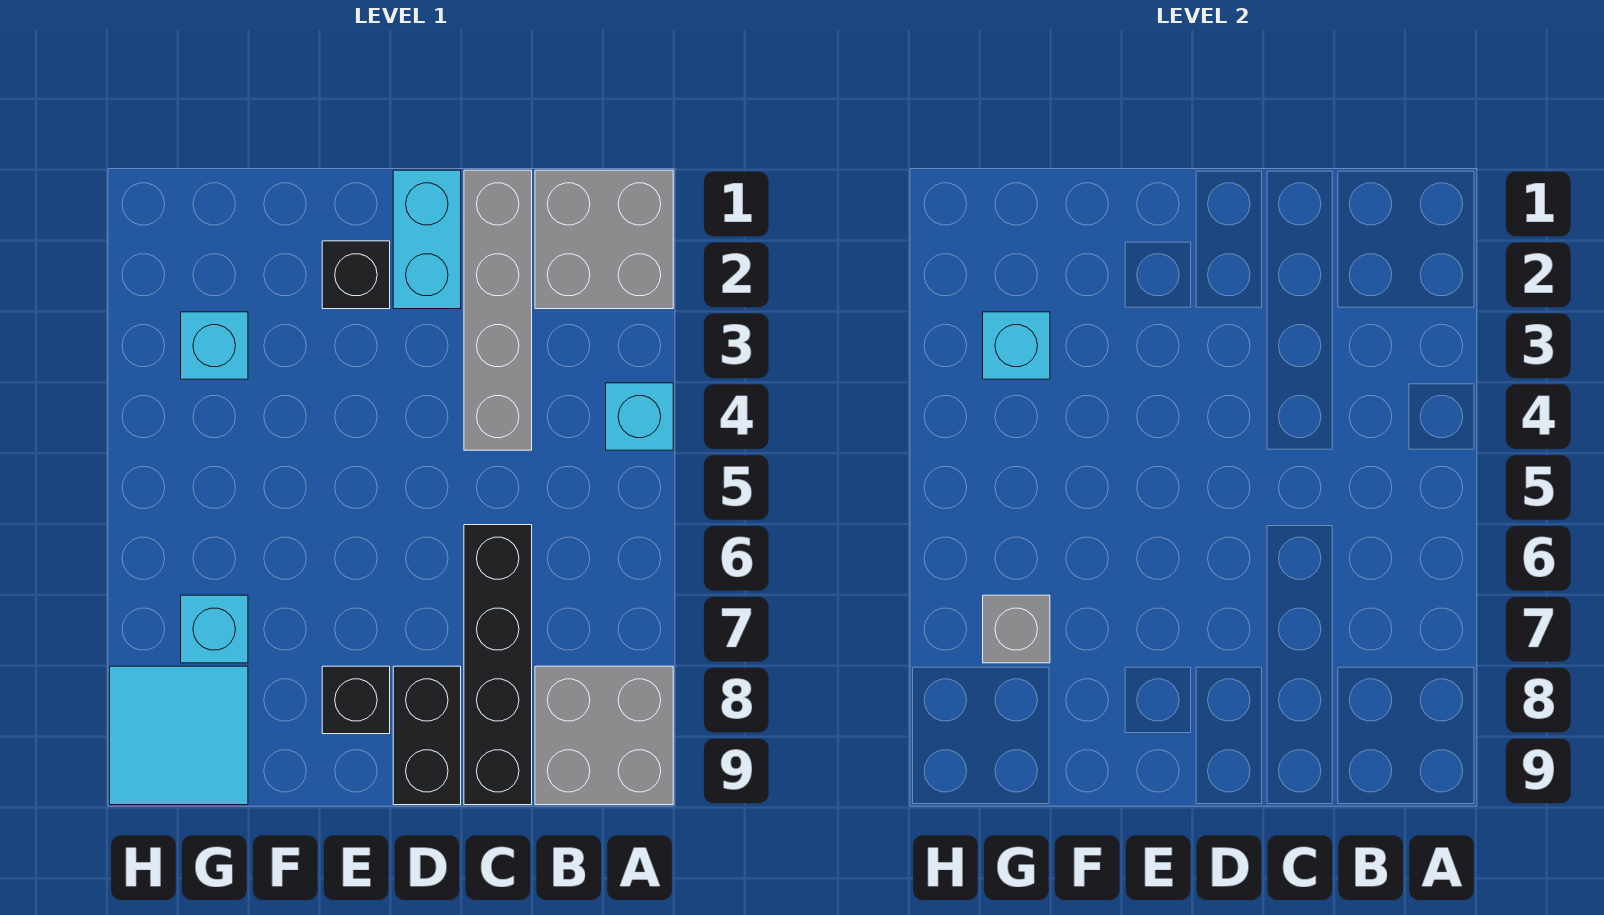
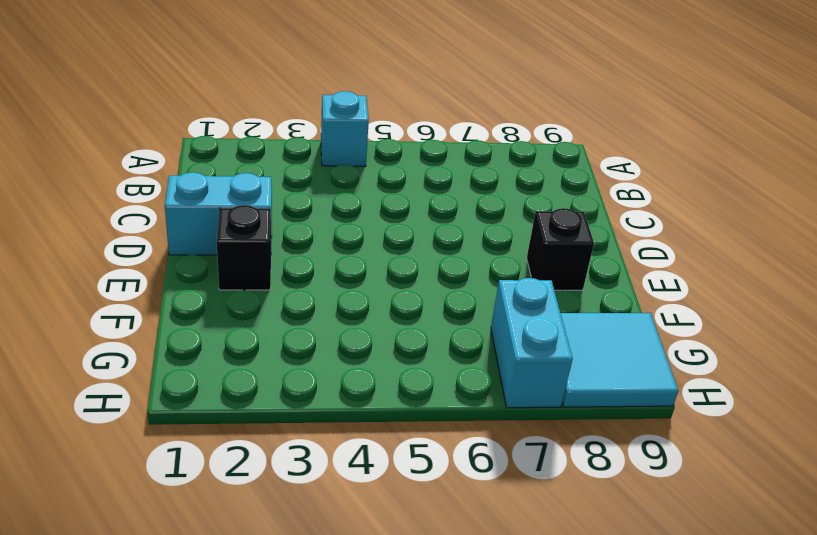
cyan brick G7:H7 level 1 -> cyan brick G7 level 1
none -> grey brick A1:B2 level 1
none -> grey brick A8:B9 level 1
none -> grey brick C1:C4 level 1

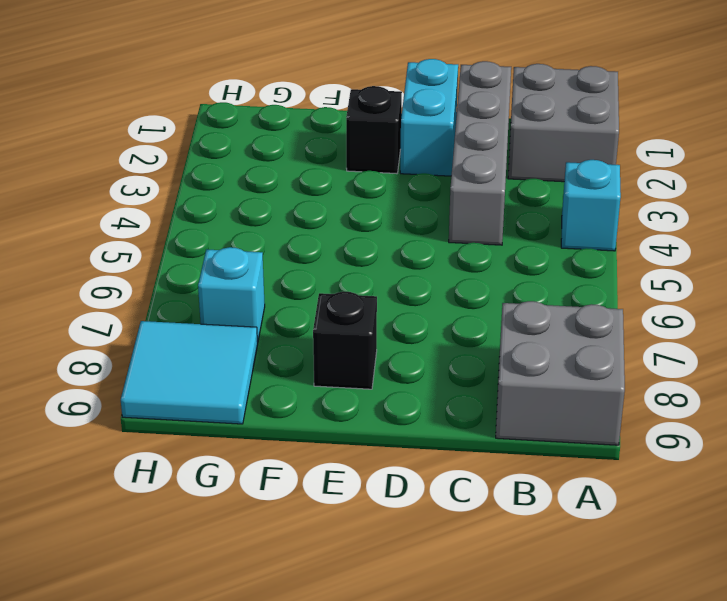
none -> black brick C6:C9 level 1
none -> black brick D8:D9 level 1
none -> cyan brick G3 level 1

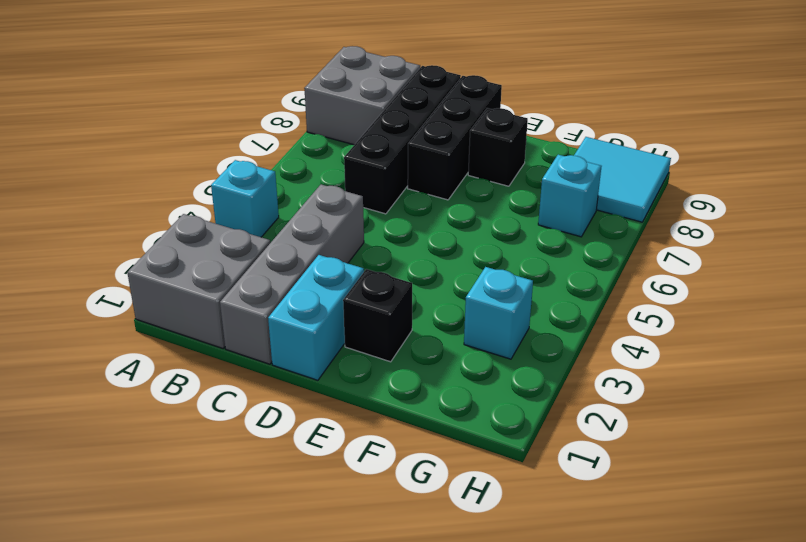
black brick D7:D9 level 1 -> black brick D8:D9 level 1
none -> cyan brick G3 level 2
none -> grey brick G7 level 2

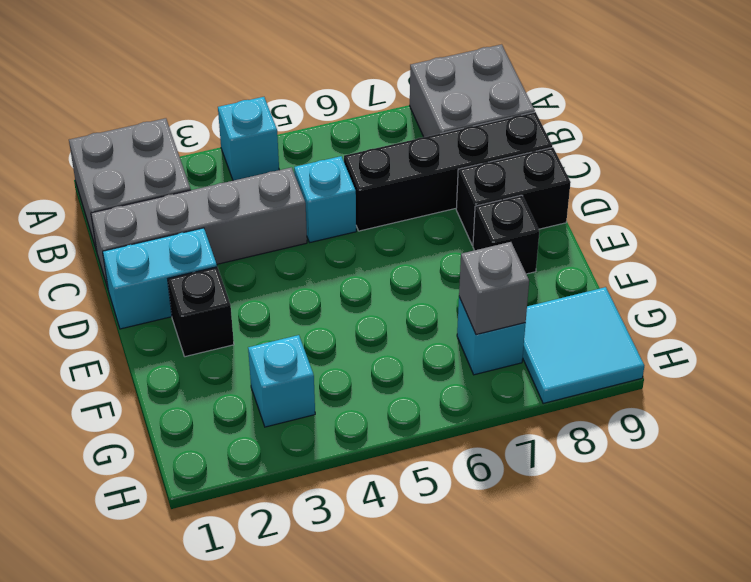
cyan brick C5 level 1 -> cyan brick G3 level 2

